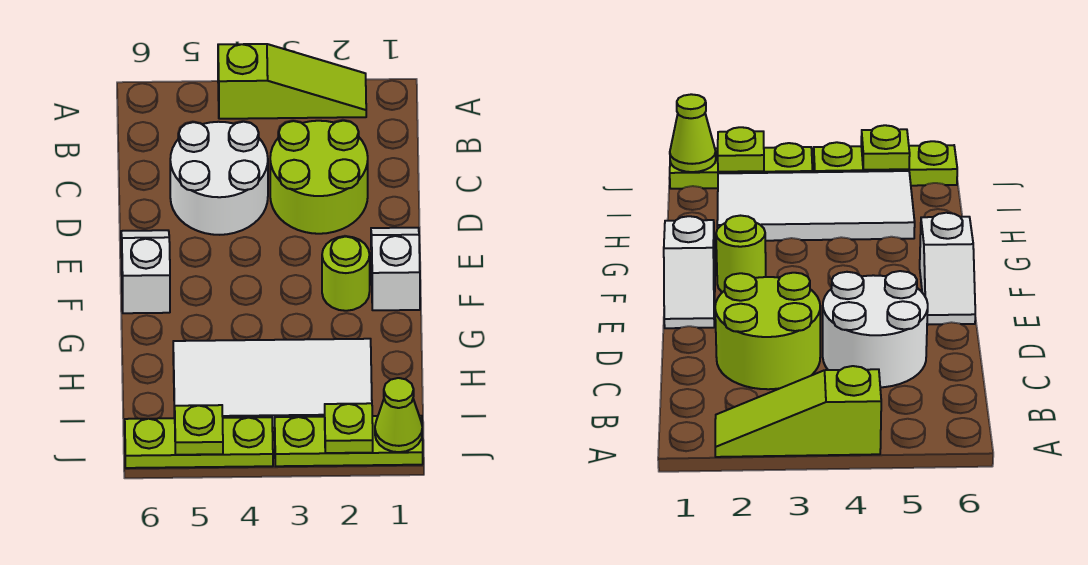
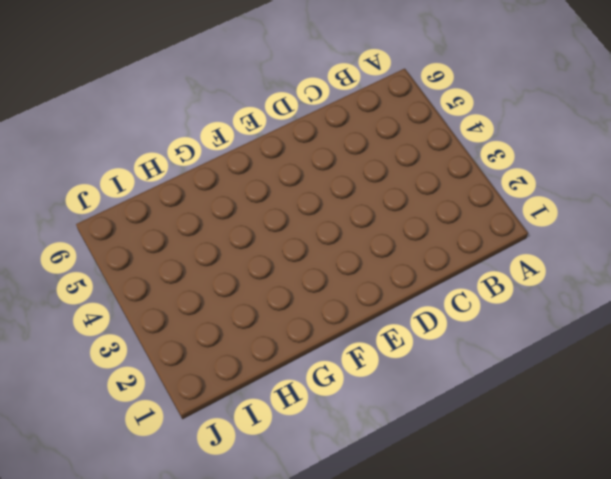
none -> lime slope A2:A4 level 1 top 4
none -> lime round brick C2:D3 level 1
none -> white round brick C4:D5 level 1

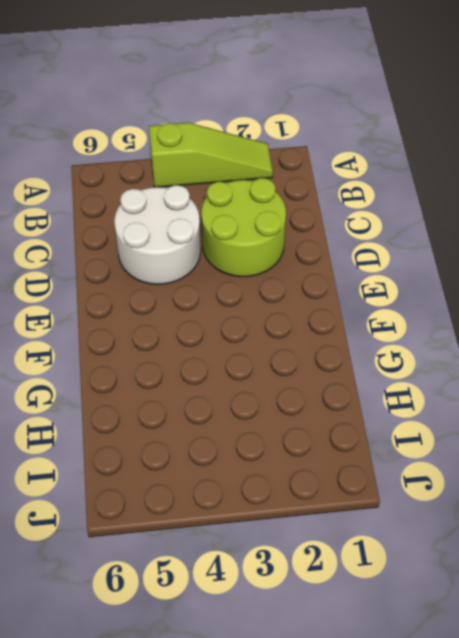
none -> white slope E1:F1 level 1 top F
none -> white slope E6:F6 level 1 top F
none -> lime round brick F2 level 1

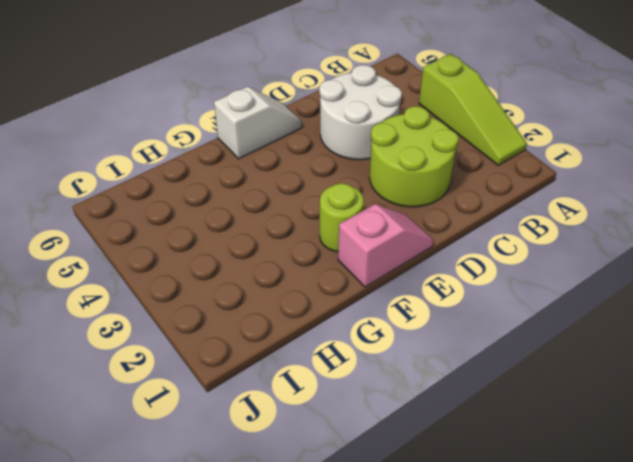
pink slope E1:F1 level 1 top F -> white slope E1:F1 level 1 top F
none -> white tile H2:I5 level 1
none -> lime plate J1:J3 level 1
none -> lime plate J4:J6 level 1

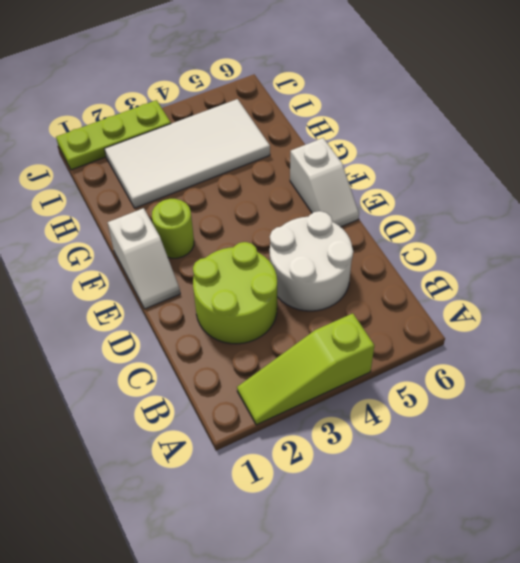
none -> lime plate J4:J6 level 1
none -> lime cone J1 level 2
none -> lime plate J2 level 2

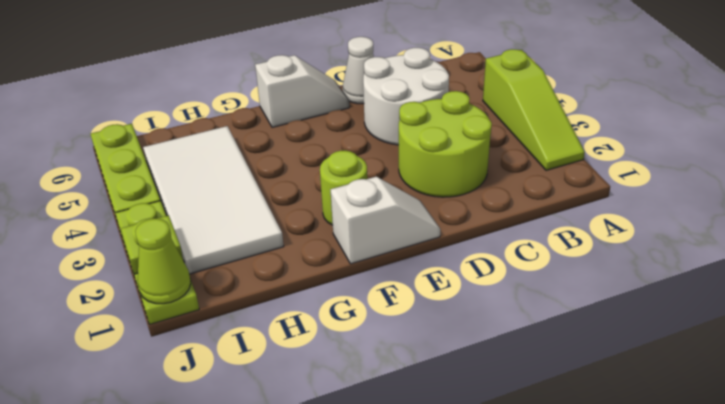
white cone D6 level 1 -> none
none -> lime plate J5 level 2

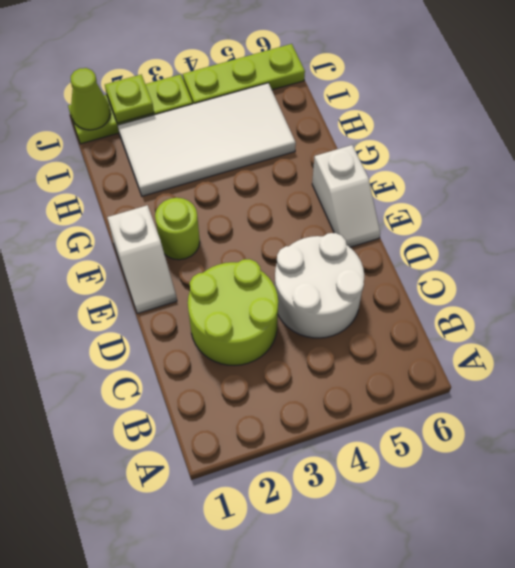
none -> lime slope A2:A4 level 1 top 4
none -> lime plate J5 level 2

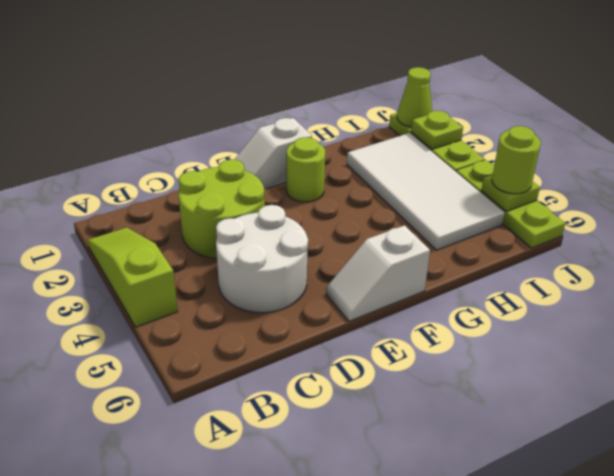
lime round brick J5 level 3 -> none

